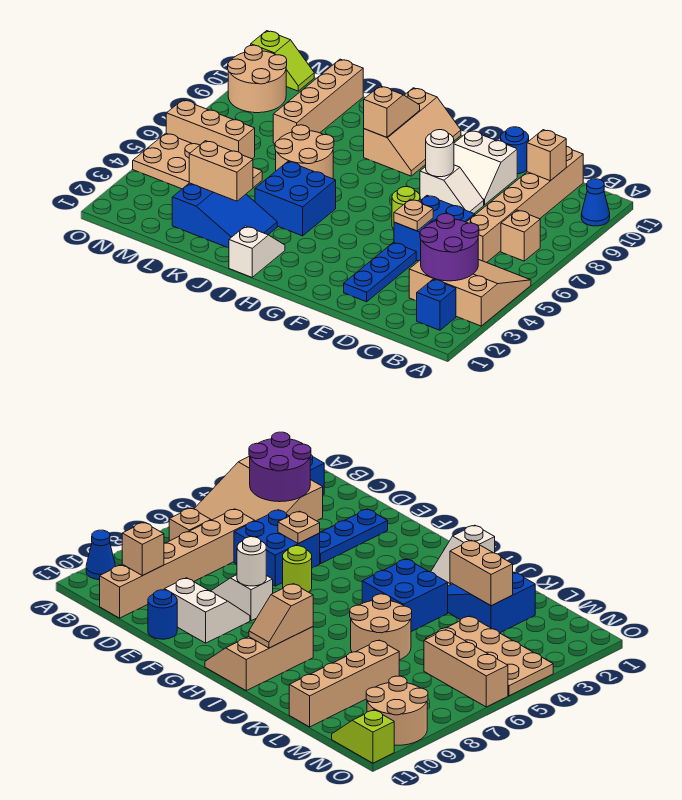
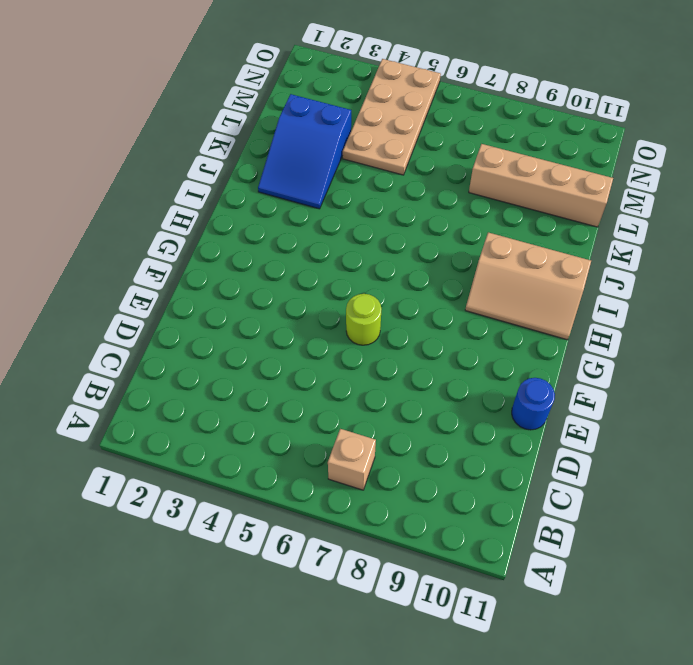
none -> tan slope A3:C5 level 1 top 3
none -> blue cone A10 level 1
none -> blue brick B2 level 1

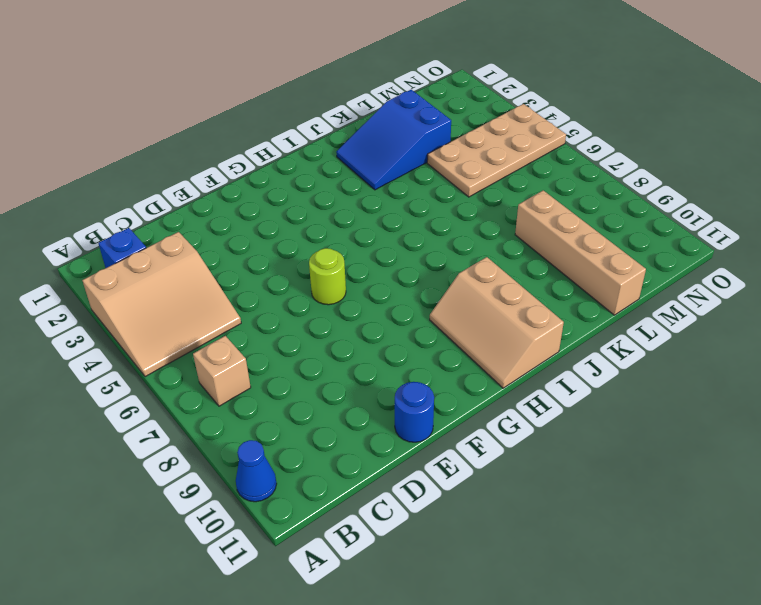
none -> tan brick C6:C11 level 1
none -> blue brick D5:E6 level 1
none -> blue plate E2:E4 level 1

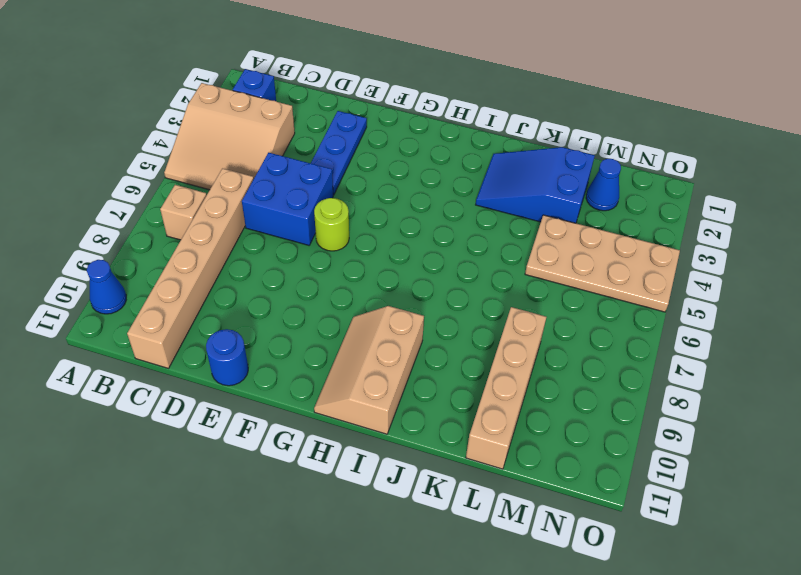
blue cone M2 level 1 -> none
none -> white slope E8:F8 level 1 top F
none -> white slope E9:F10 level 1 top 10
none -> white slope I1:I2 level 1 top 1

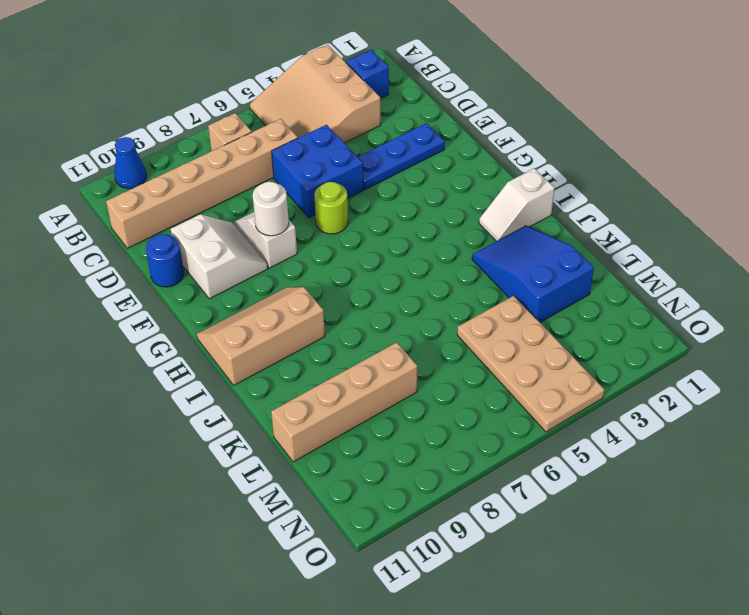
none -> blue brick I4:J5 level 1
none -> tan round brick J6:K7 level 1
none -> tan brick M6:O6 level 1

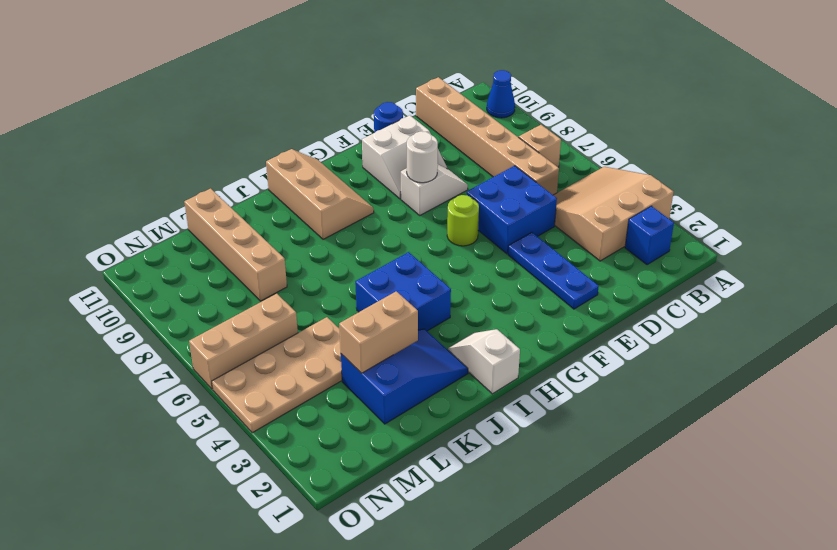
none -> tan round brick J6:K7 level 1
none -> tan round brick N9:O10 level 1
none -> lime slope N11:O11 level 1 top O

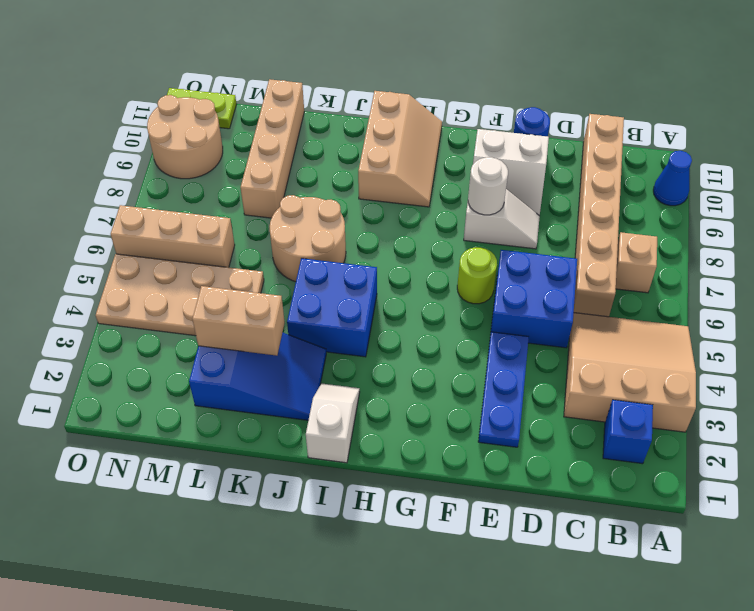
lime plate N11:O11 level 1 -> lime slope N11:O11 level 1 top O
none -> purple round brick B3:C4 level 2
none -> tan brick C10 level 2
none -> tan plate E5 level 2

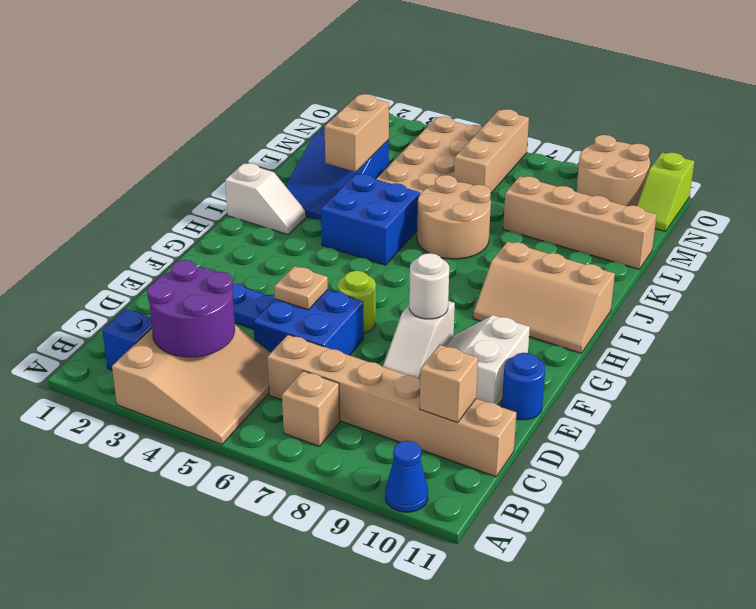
none -> tan slope I9:I10 level 2 top 9

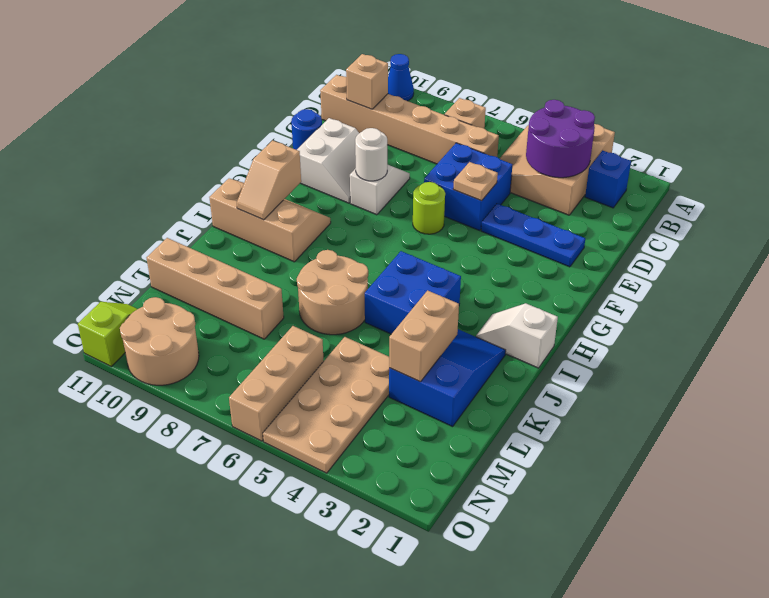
tan slope H10:I10 level 2 top H -> tan slope I9:I10 level 2 top 9

